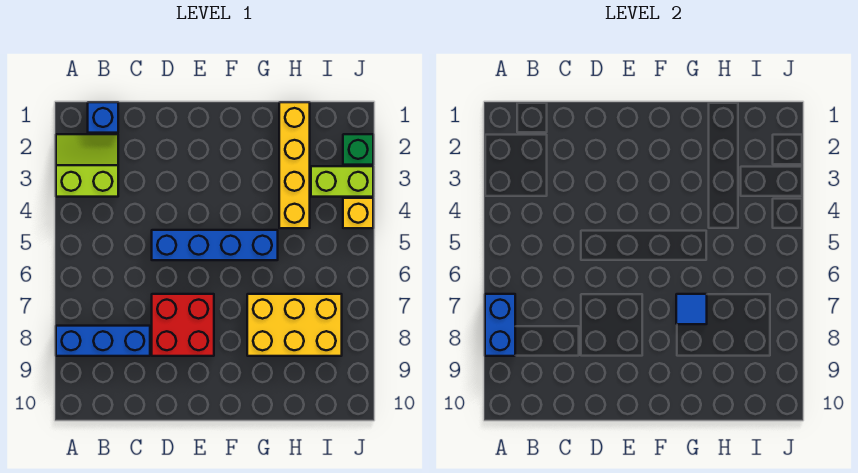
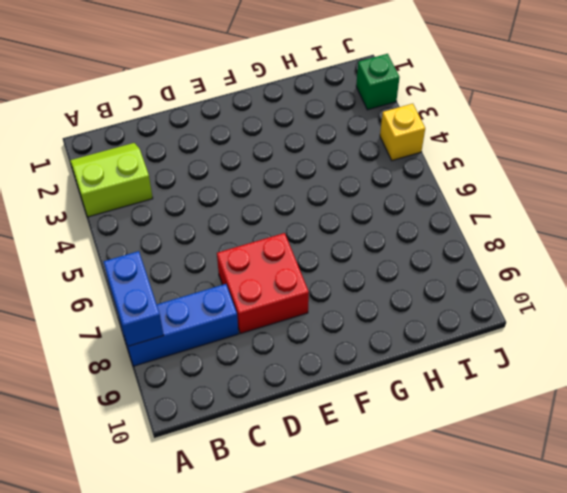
none -> blue brick B1 level 1
none -> blue brick D5:G5 level 1
none -> yellow brick G7:I8 level 1

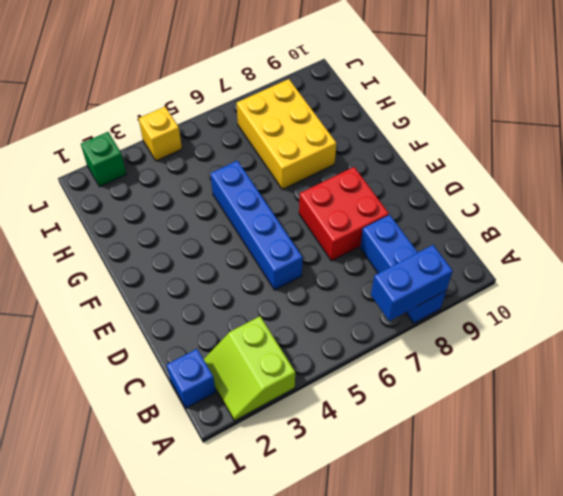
none -> yellow brick H1:H4 level 1
none -> lime brick I3:J3 level 1
none -> blue tile G7 level 2

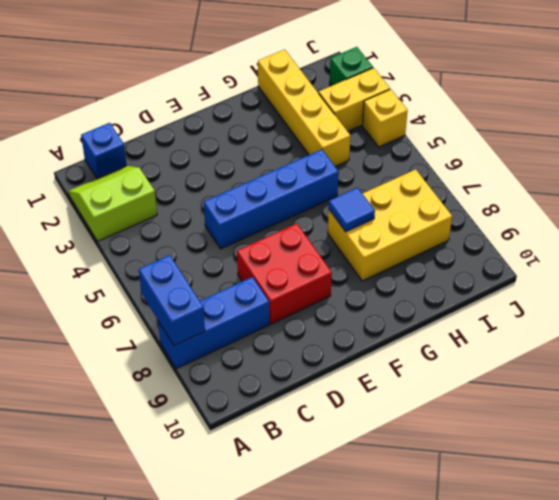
yellow brick I3:J3 level 1 -> lime brick I3:J3 level 1

